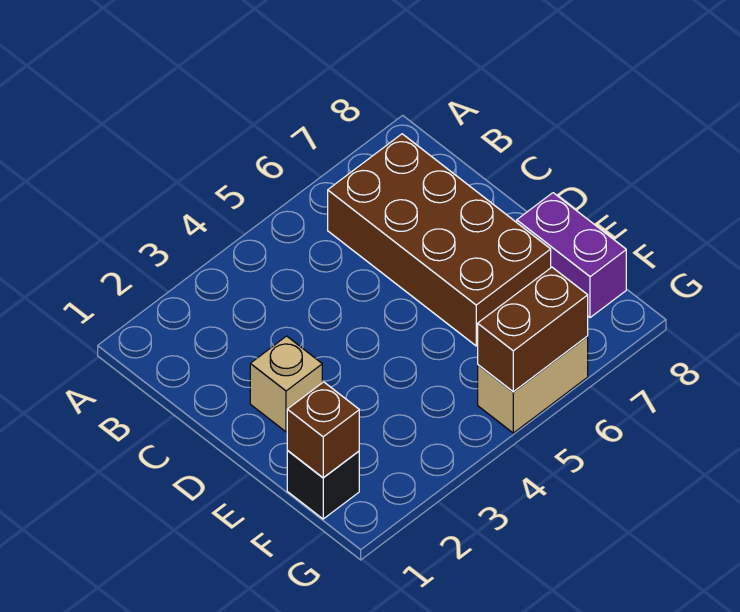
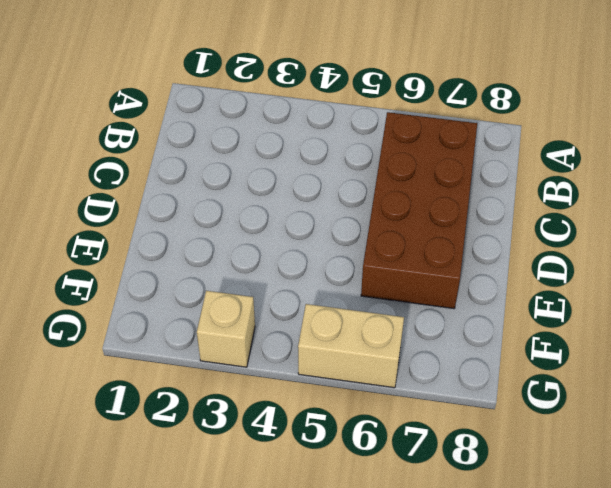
tan brick G3 level 1 -> tan brick D2 level 1
none -> purple brick E8:F8 level 1
none -> black brick F1 level 1

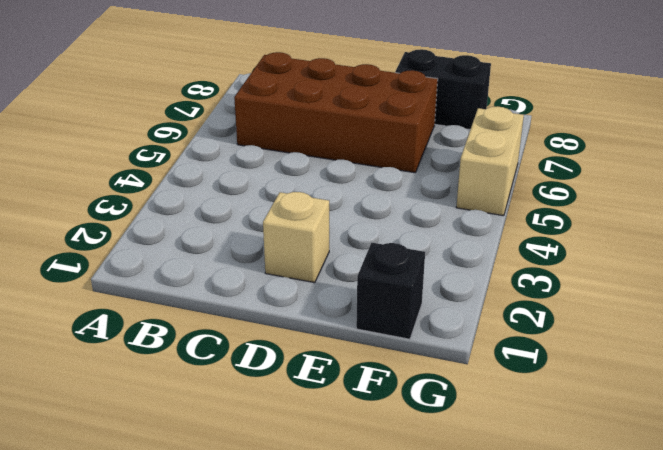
black brick E8:F8 level 1 -> purple brick E8:F8 level 1
none -> brown brick F1 level 2
none -> brown brick G5:G6 level 2

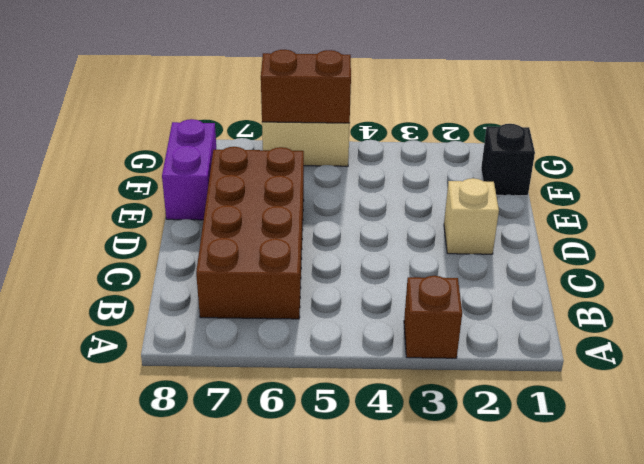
brown brick A3 level 1 -> brown brick F1 level 2

